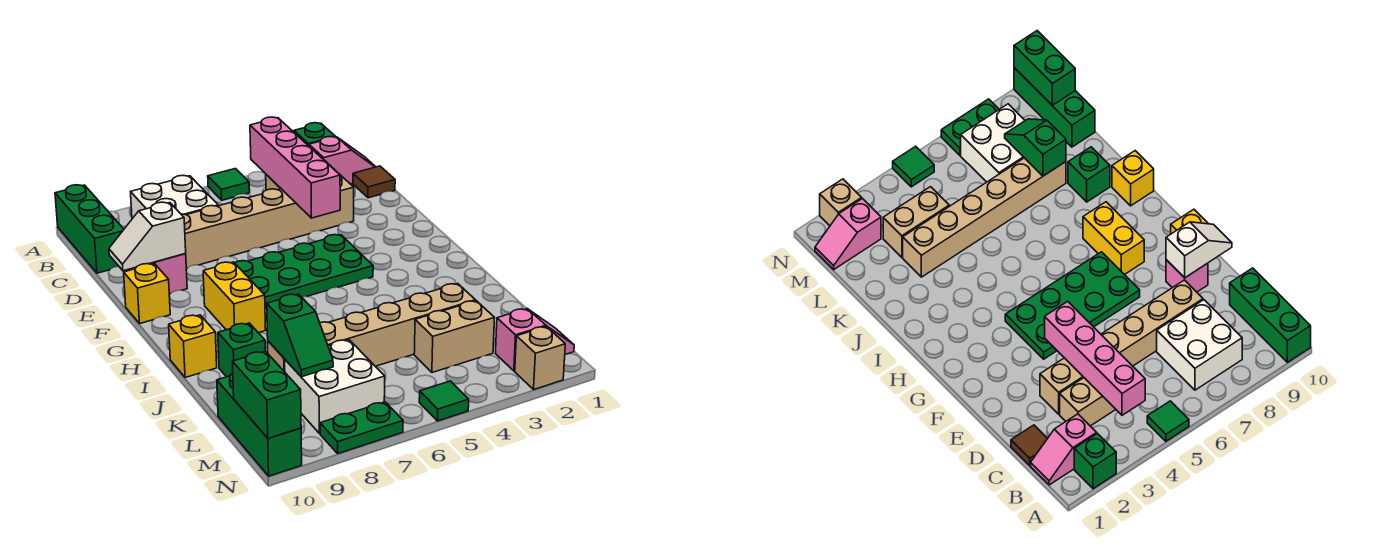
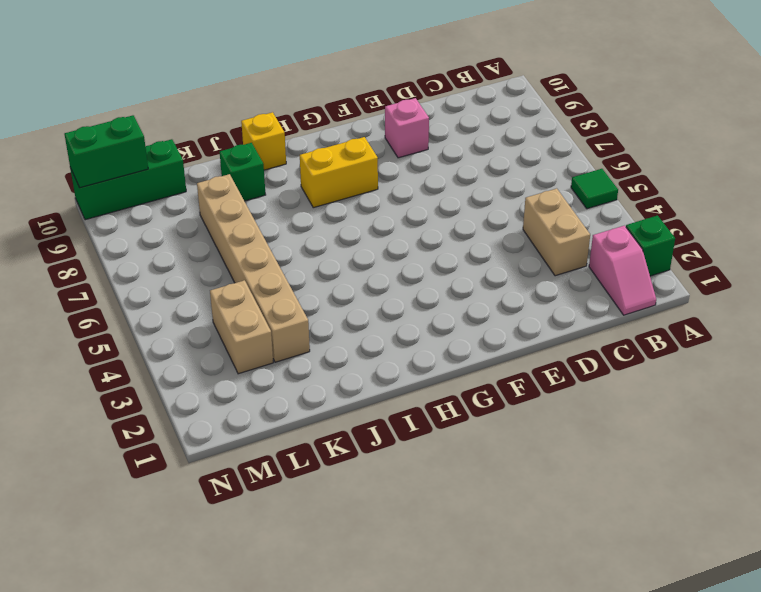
none -> green brick A10:C10 level 1
none -> white brick B7:C8 level 1
none -> brown tile C1 level 1

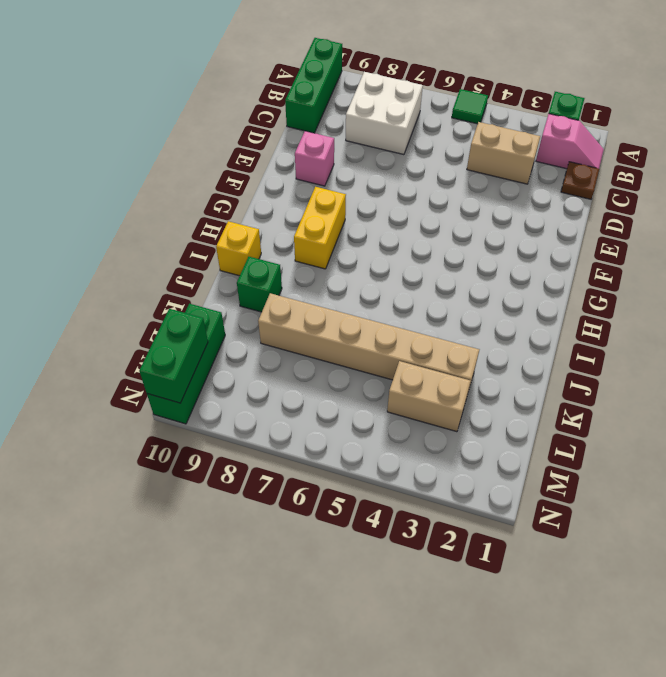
brown plate C1 level 1 -> brown tile C1 level 1
none -> tan brick D3:D8 level 1
none -> green plate F4:G7 level 1
none -> yellow brick F10 level 1

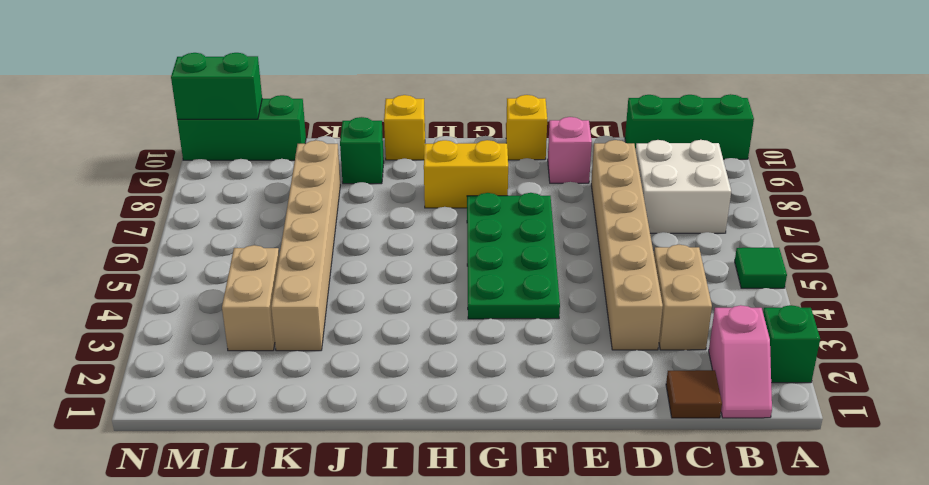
none -> white brick L7:M8 level 1
none -> pink slope M1:M2 level 1 top 2
none -> tan brick N2 level 1

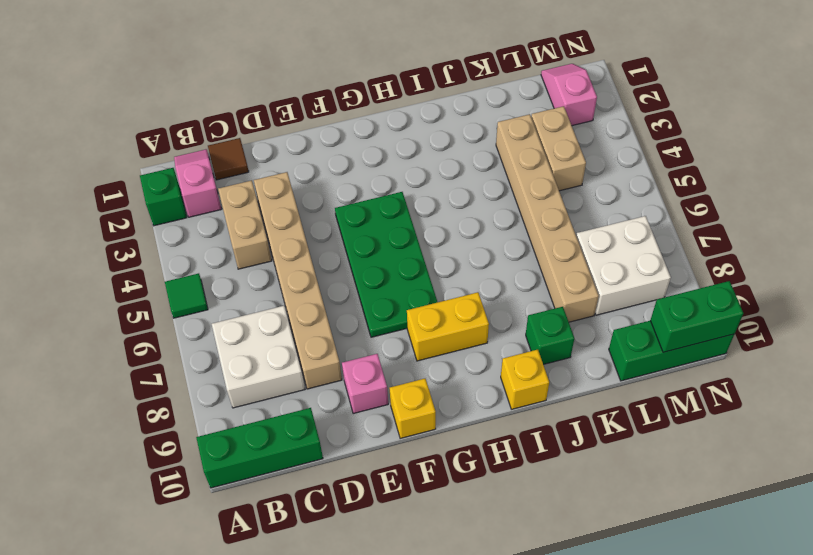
none -> tan brick N2 level 1
none -> green tile N5 level 1
none -> green plate N7:N8 level 1

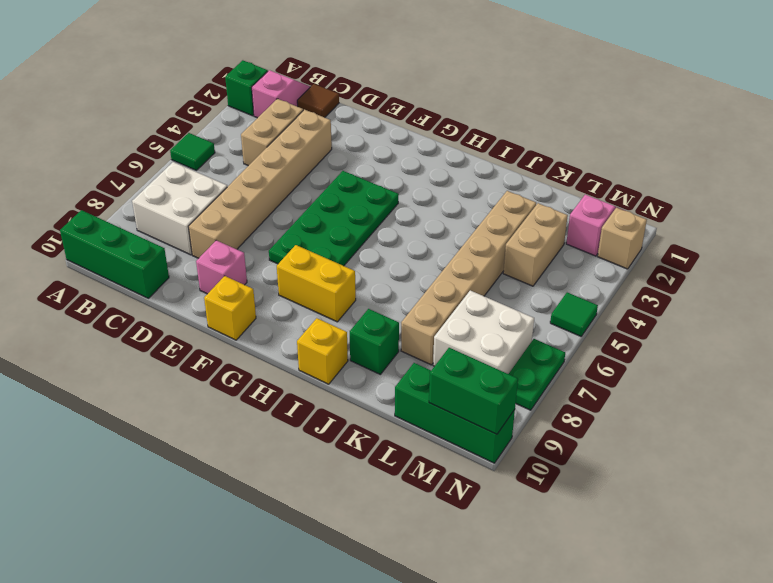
none -> pink brick B4:E4 level 2
none -> white slope E9:E10 level 2 top 9
none -> green slope K8:L8 level 2 top K

